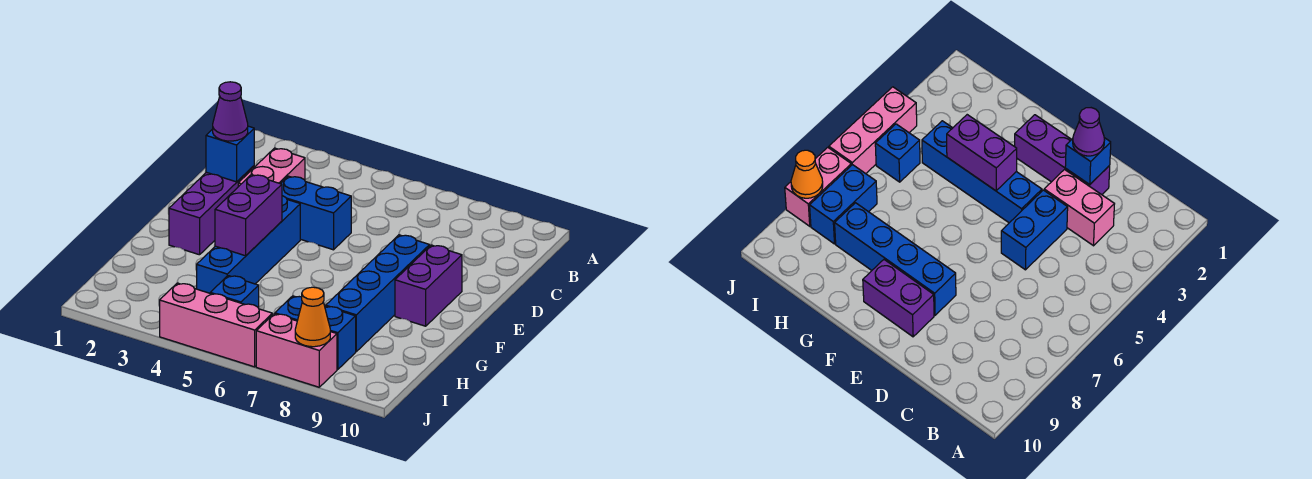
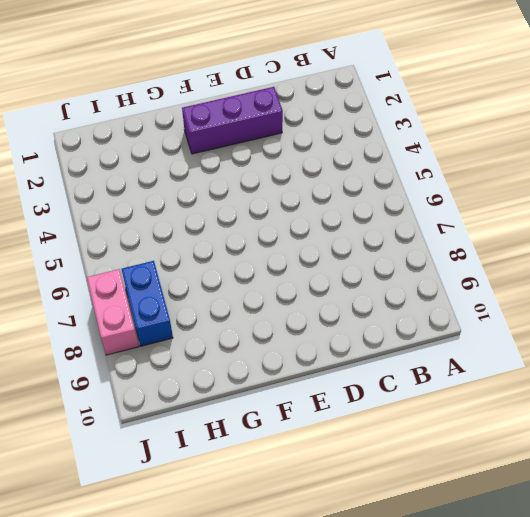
none -> pink brick C3:D3 level 1
none -> blue brick D4:D5 level 1
none -> blue brick E4:H4 level 1

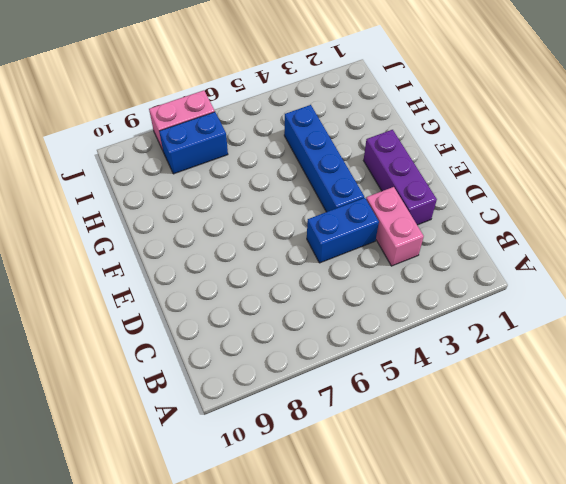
none -> blue brick E8:H8 level 1
none -> purple brick E9:F9 level 1
none -> blue brick I5 level 1

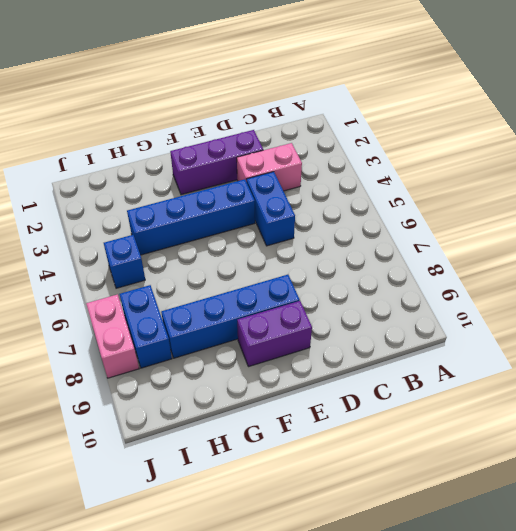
none -> pink brick J4:J6 level 1
none -> blue brick D2 level 2
none -> purple brick F4:G4 level 2

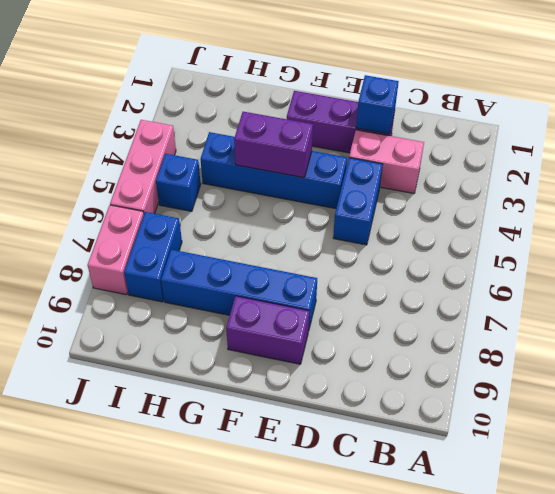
none -> orange cone J8 level 2
none -> purple cone D2 level 3

